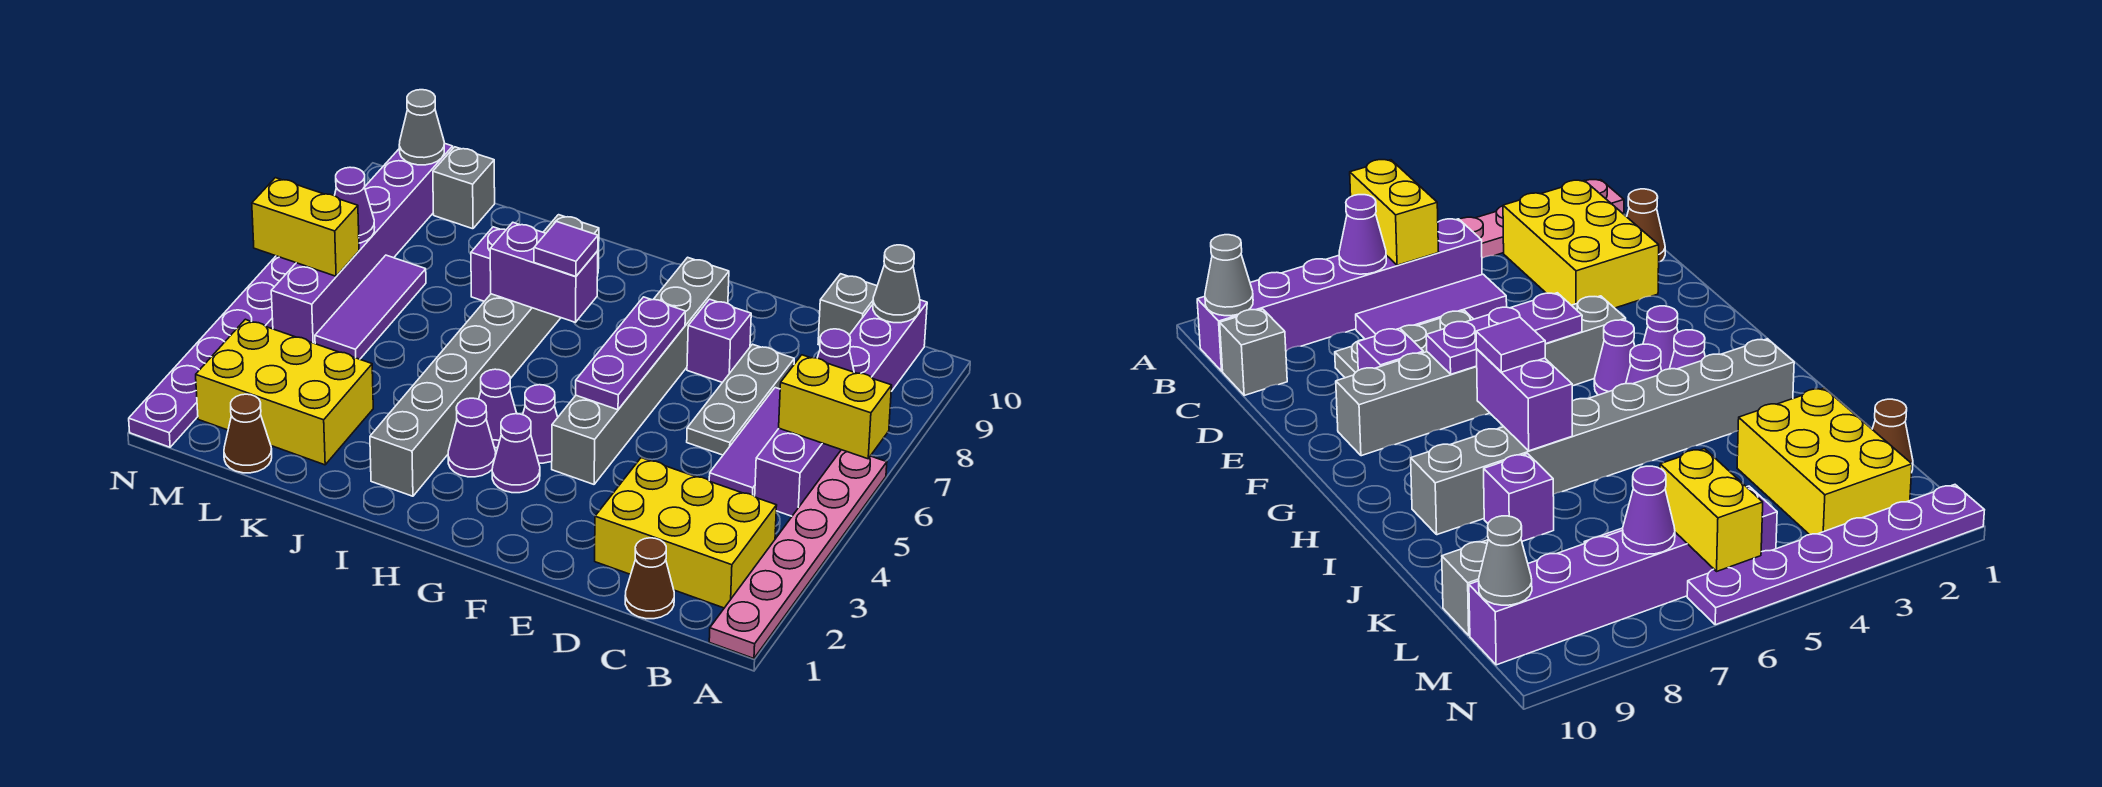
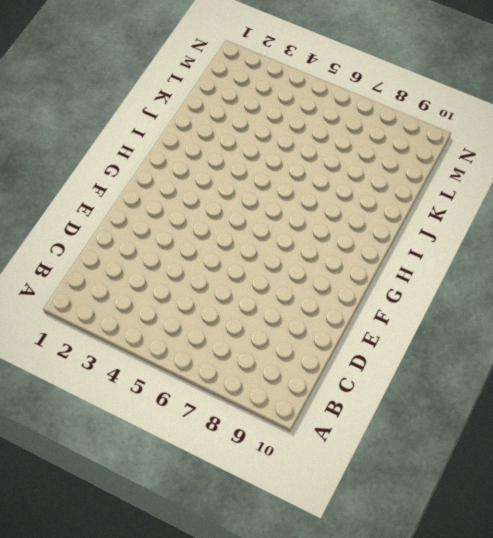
none -> pink plate A1:A6 level 1
none -> yellow brick B2:D3 level 1
none -> purple brick B5:B10 level 1
none -> brown cone C1 level 1

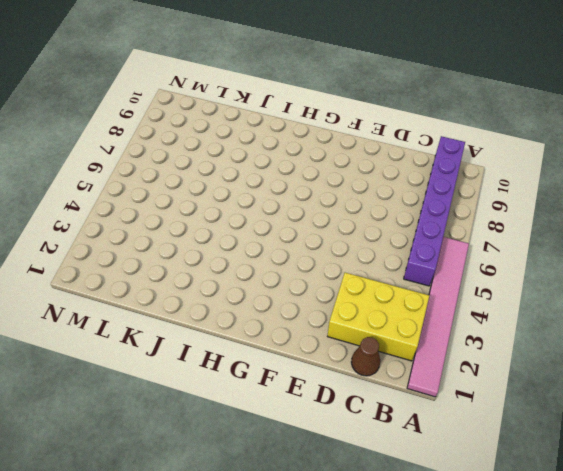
pink tile A1:A6 level 1 -> pink plate A1:A6 level 1
none -> purple tile C5:C7 level 1
none -> grey brick C10 level 1
none -> grey plate D6:D8 level 1
none -> purple brick E8 level 1

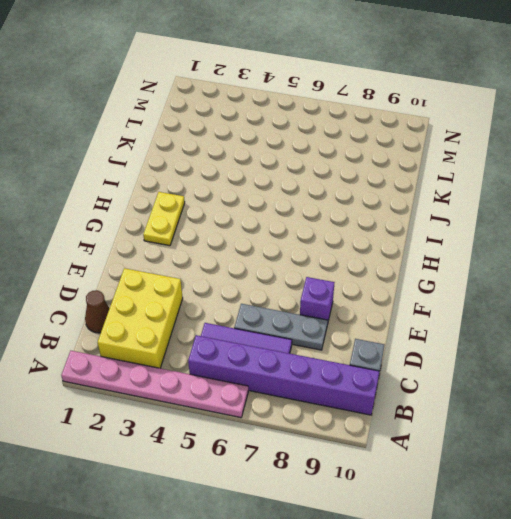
yellow plate G2:H2 level 1 -> none
none -> grey brick F4:F9 level 1
none -> purple cone G3 level 1
none -> purple cone G4 level 1
none -> purple cone H3 level 1

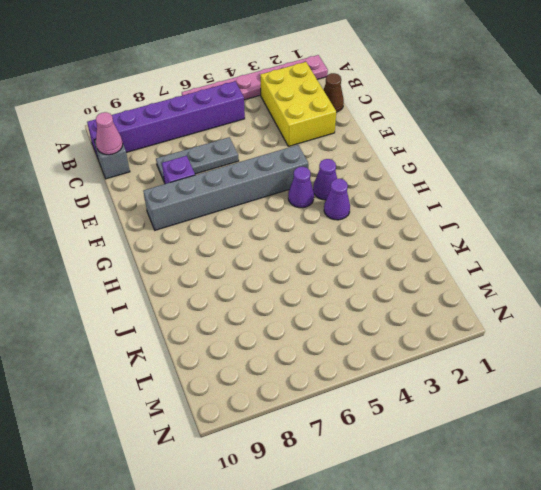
pink cone C10 level 2 -> none
none -> purple tile C5:C7 level 1
none -> purple cone H4 level 1
none -> grey brick I2:I9 level 1
none -> purple brick J8 level 1

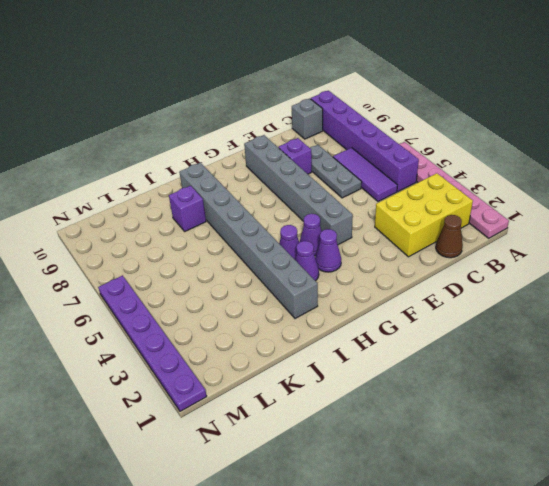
none -> yellow brick K2:M3 level 1
none -> brown cone L1 level 1
none -> purple tile L5:L7 level 1
none -> grey brick L10 level 1

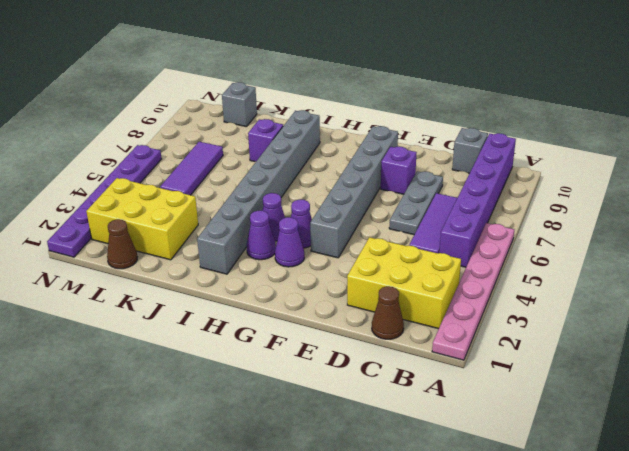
none -> purple brick M5:M10 level 1
none -> yellow brick A6:B6 level 2
none -> purple cone B7 level 2
none -> grey cone B10 level 2

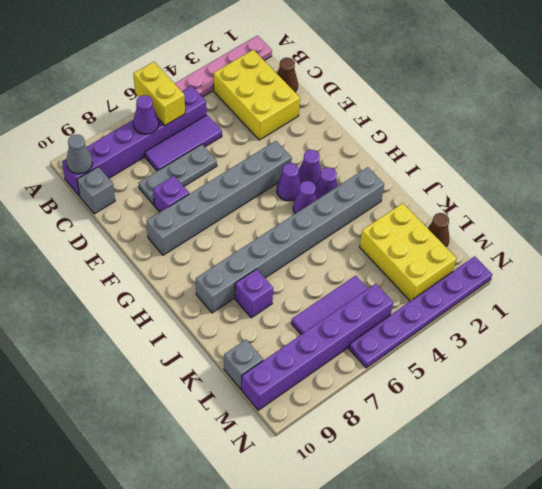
none -> purple plate F5:F7 level 2
none -> purple brick H7:I7 level 2
none -> yellow brick M6:N6 level 2
none -> purple cone M7 level 2

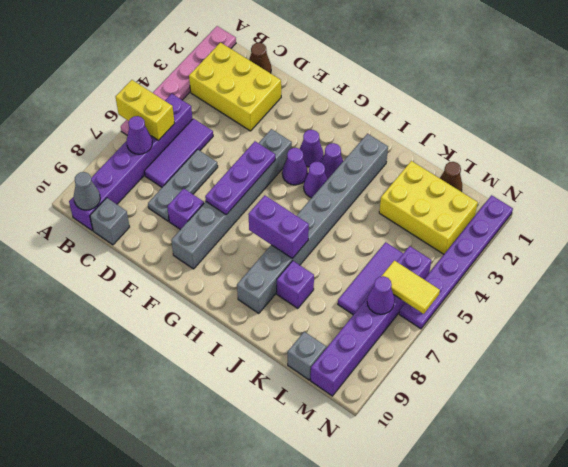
yellow tile M6:N6 level 2 -> yellow brick M6:N6 level 2
none -> grey cone M10 level 2
none -> purple tile H7 level 3

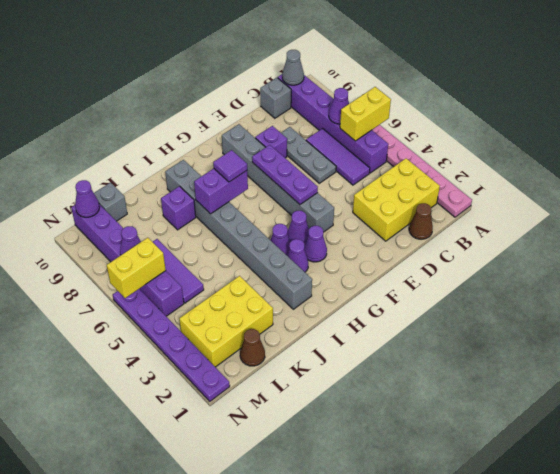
purple cone M10 level 2 -> grey cone M10 level 2

